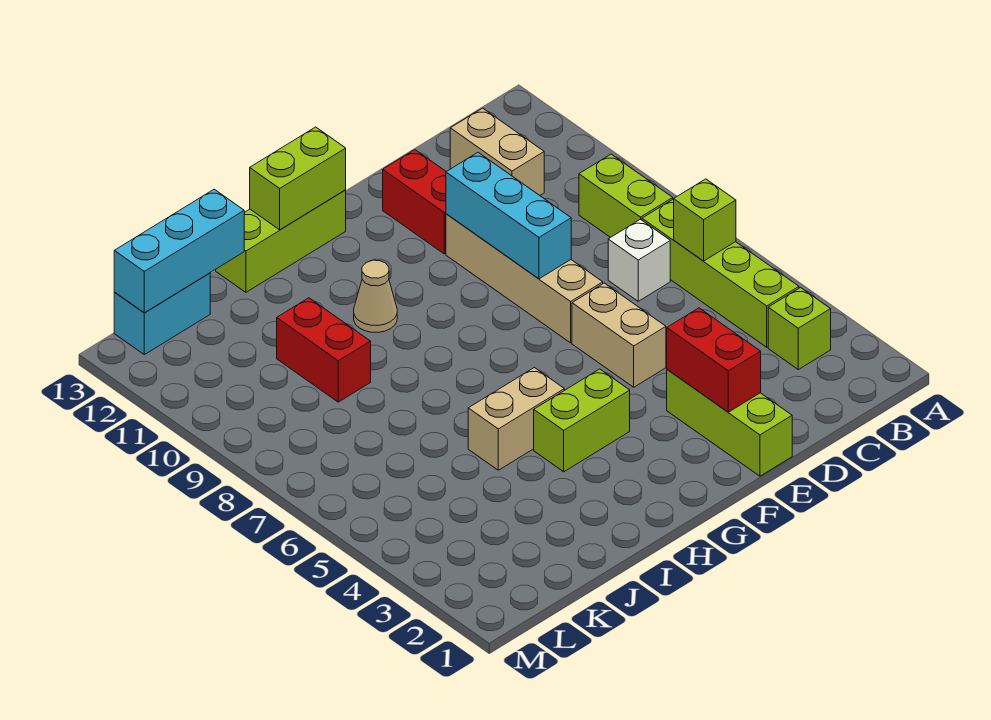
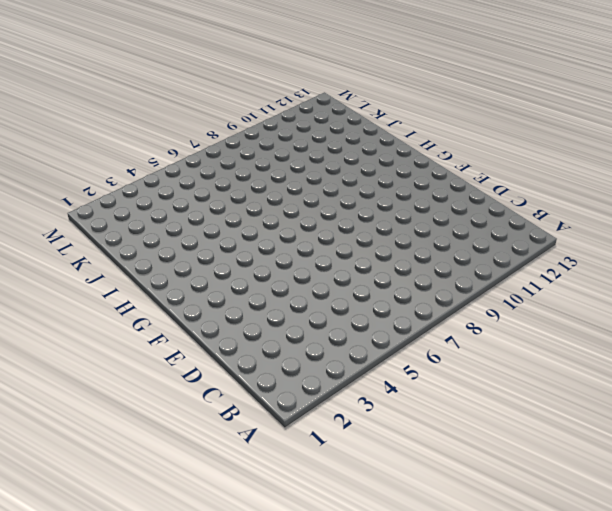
none -> lime brick B3 level 1
none -> lime brick B4:B7 level 1
none -> lime brick B8:B9 level 1

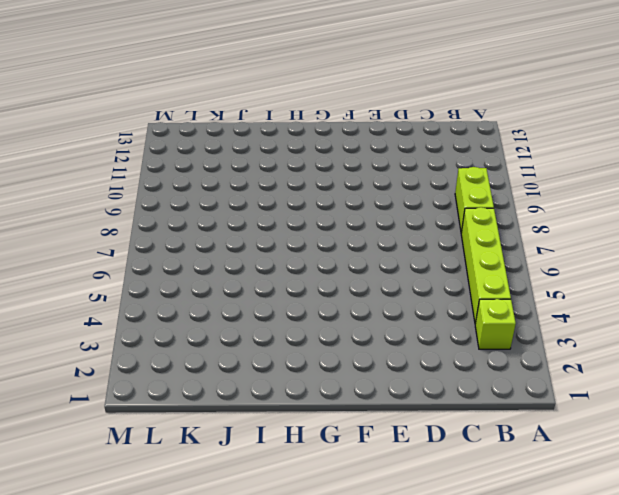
none -> white brick C7 level 1
none -> tan brick C11:C12 level 1
none -> lime brick E1:E3 level 1

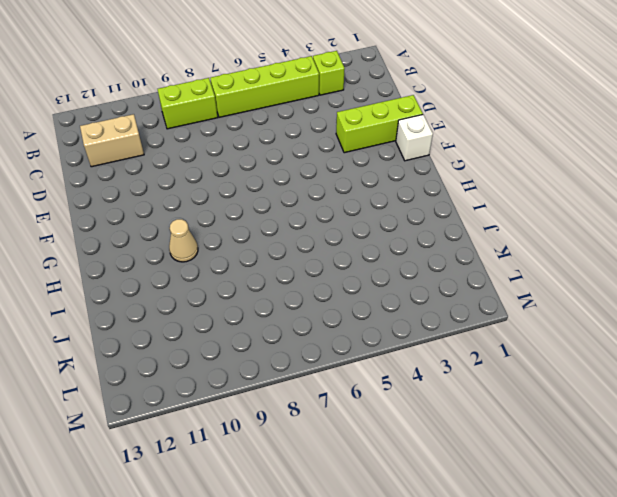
white brick F1 level 1 -> white brick C7 level 1
none -> tan brick E5:E6 level 1
none -> tan brick E7:E10 level 1
none -> red brick E11:E12 level 1

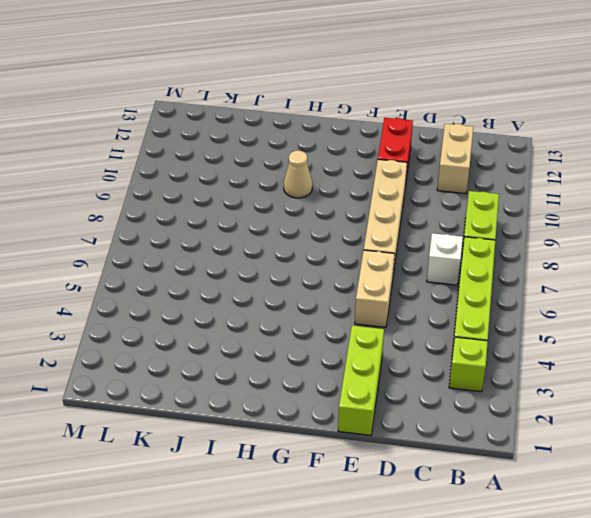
none -> lime brick G4:H4 level 1
none -> lime brick G13:I13 level 1
none -> tan brick H5:I5 level 1

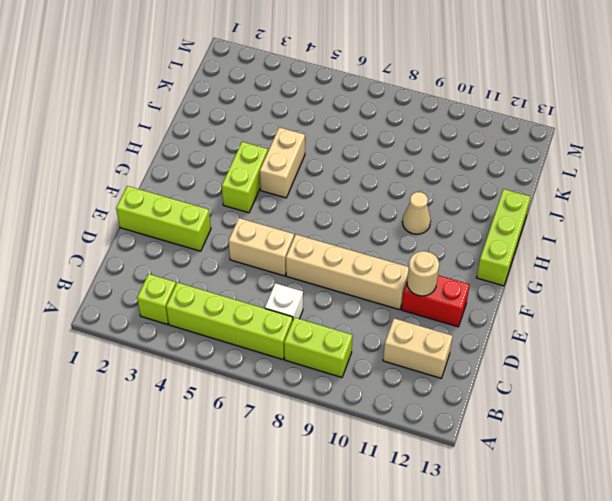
tan round brick E11 level 2 -> none
none -> red brick J9:J10 level 1
none -> cyan brick K13:L13 level 1
none -> lime brick B6 level 2

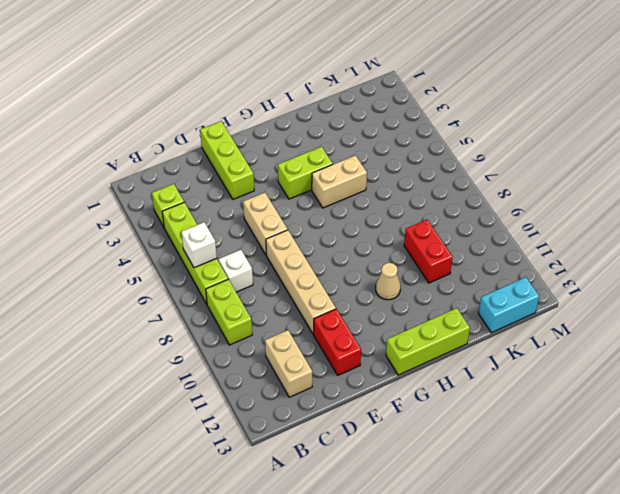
white brick B6 level 2 -> lime brick B6 level 2
none -> red brick E2:E3 level 2
none -> cyan brick E8:E10 level 2
none -> lime brick G13:H13 level 2

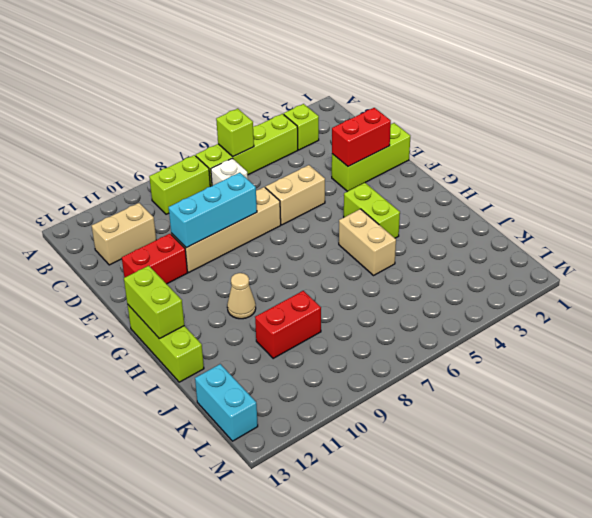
none -> cyan brick J13:L13 level 2

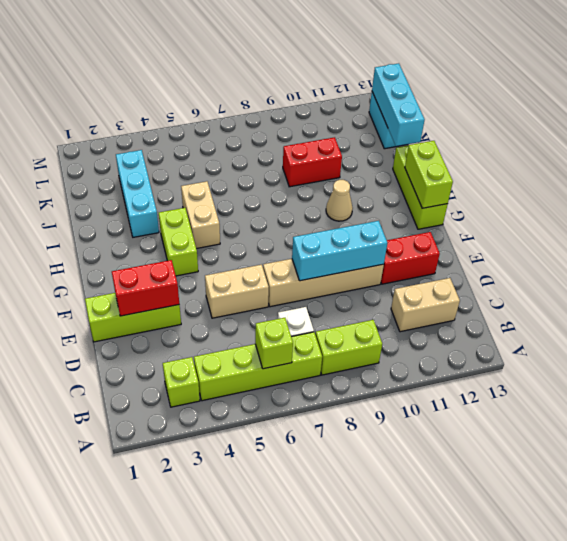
cyan brick I3:K3 level 1 -> none

